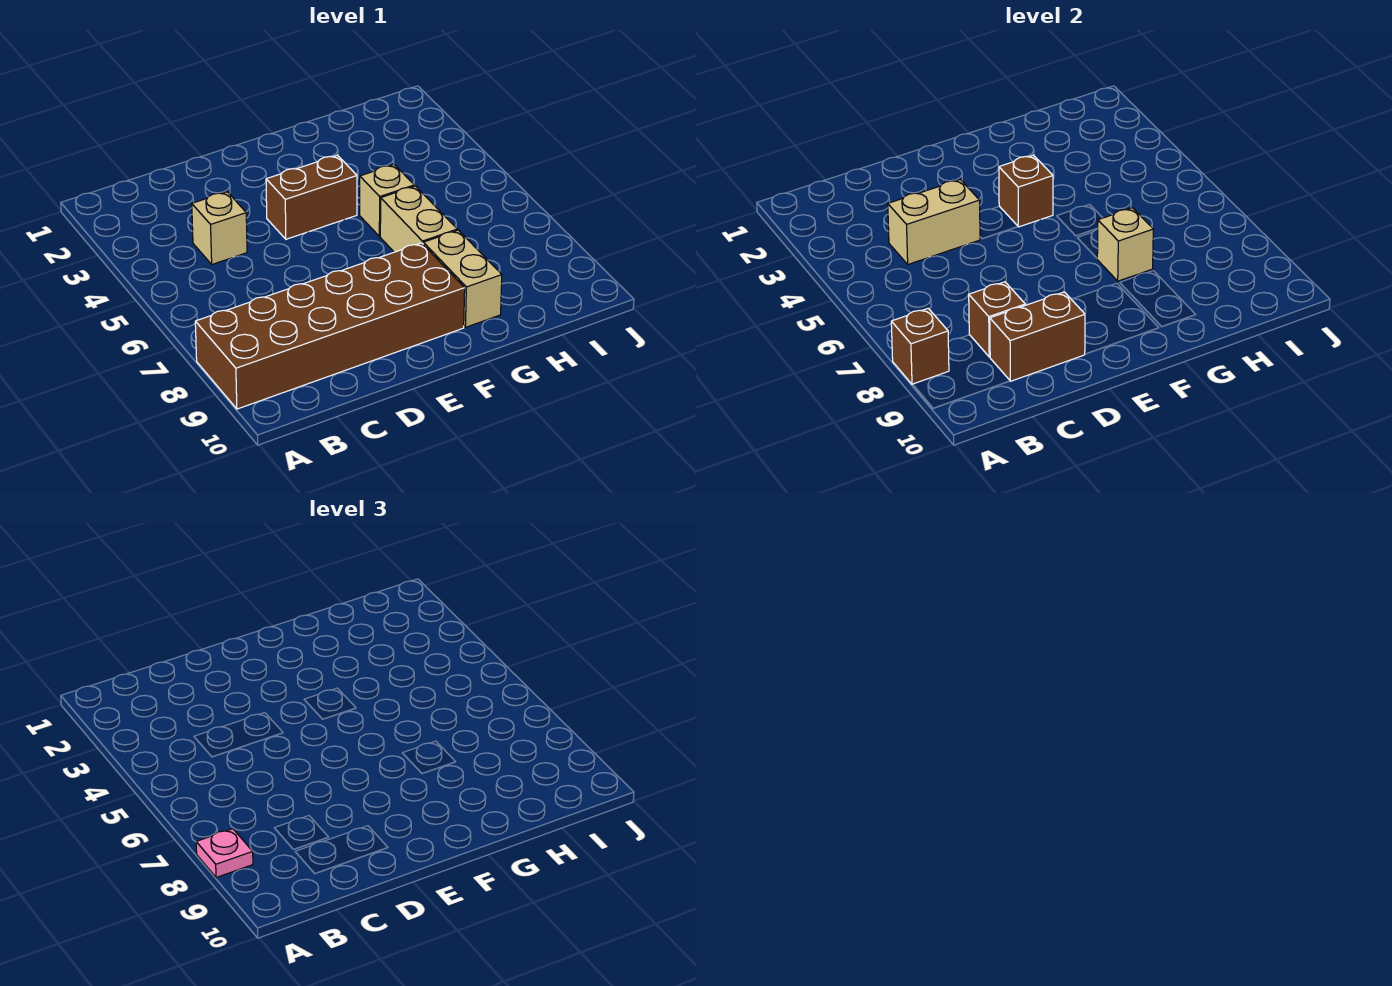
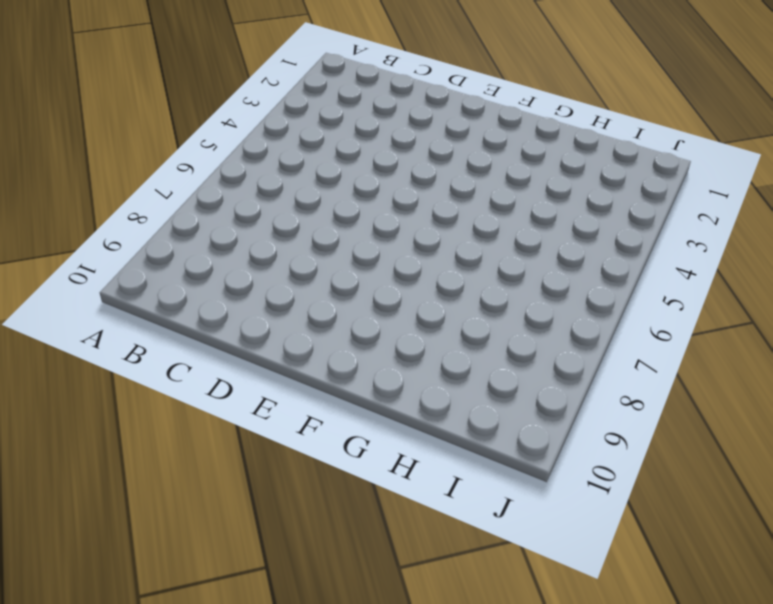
none -> brown brick A8:F9 level 1
none -> tan brick C4 level 1
none -> brown brick E4:F4 level 1

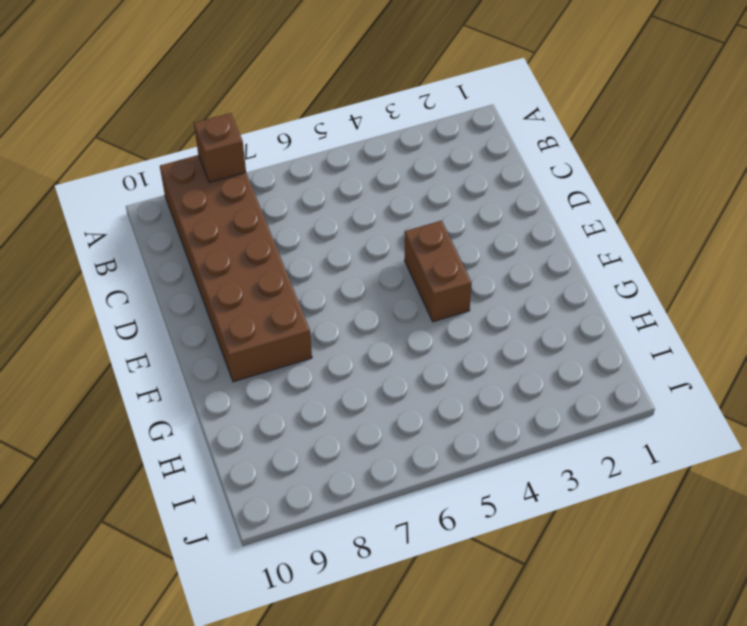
none -> tan brick C4 level 1
none -> tan brick G5 level 1
none -> tan brick G6:G7 level 1

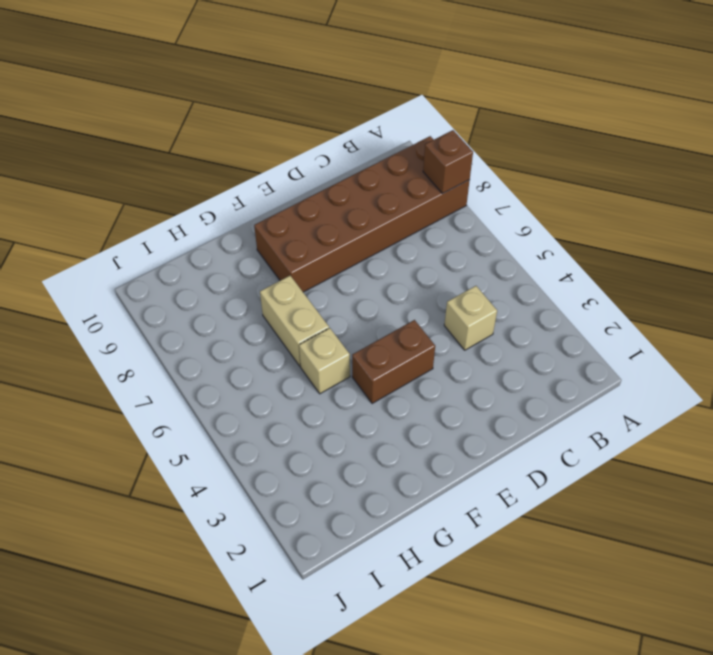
none -> tan brick G8:G9 level 1
none -> tan brick C4:D4 level 2
none -> brown brick C8 level 2

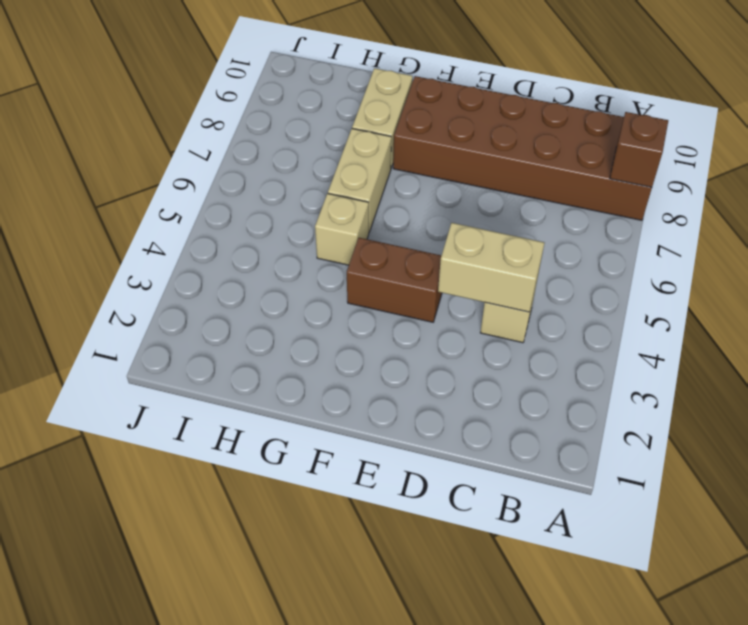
none -> brown brick C8 level 2
none -> brown brick C9:D9 level 2
none -> brown brick F4 level 2

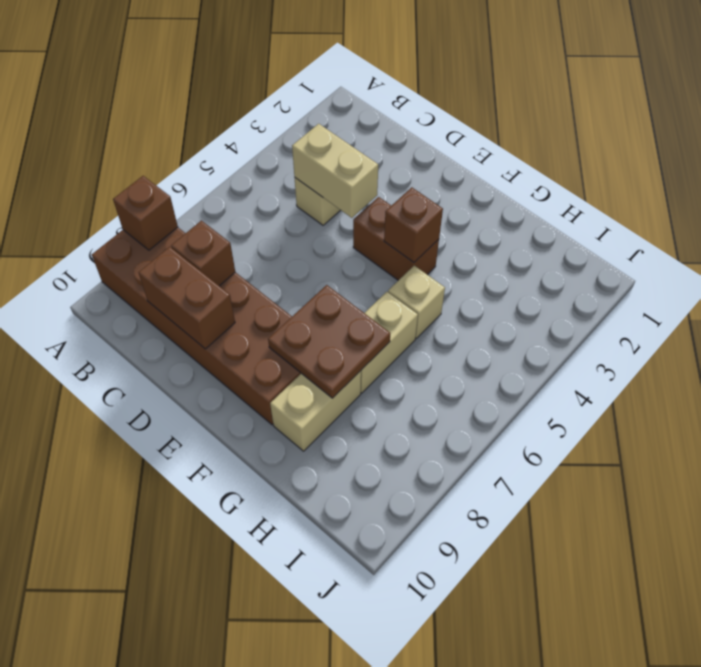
brown plate F7:G8 level 2 -> tan brick G7 level 2
none -> pink plate A8 level 3

